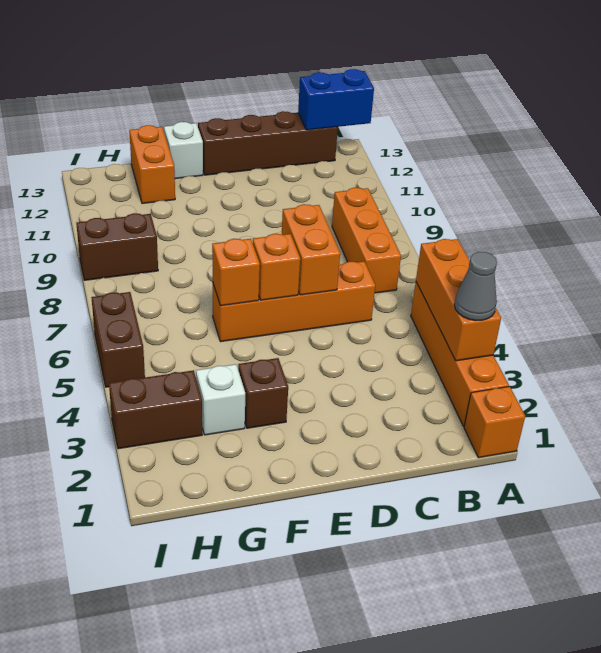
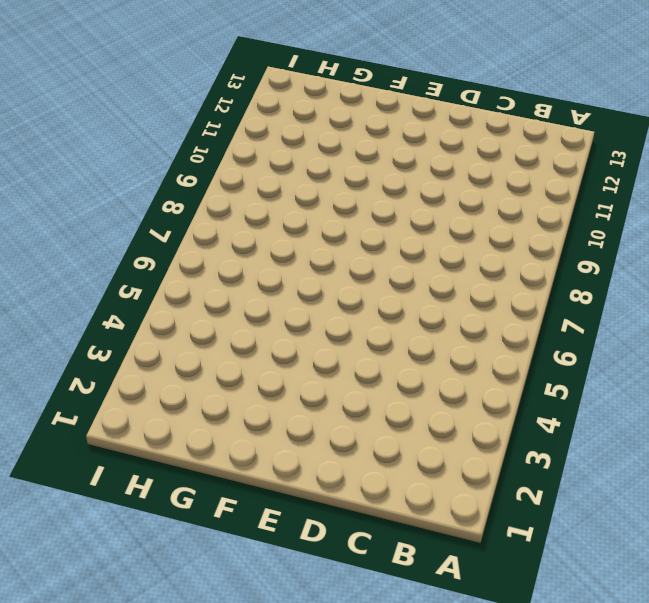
none -> orange brick A1 level 1
none -> orange brick A2:A5 level 1
none -> orange brick B7:B9 level 1

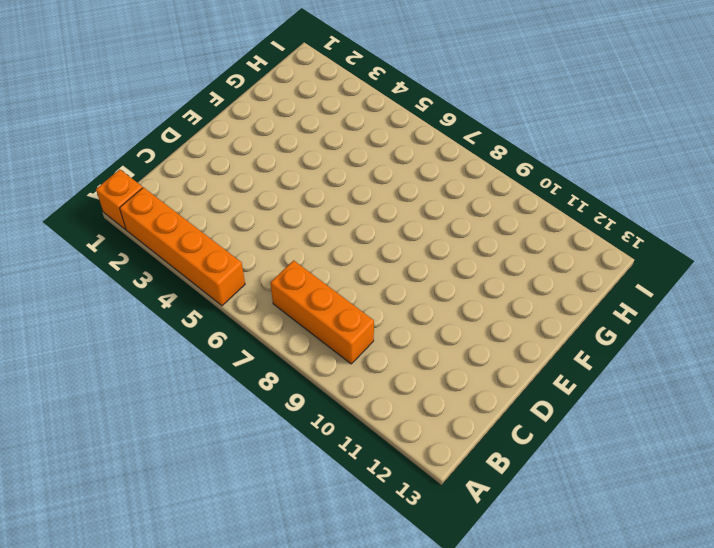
none -> brown brick B13:E13 level 1
none -> orange brick C6:F6 level 1
none -> brown brick F3 level 1

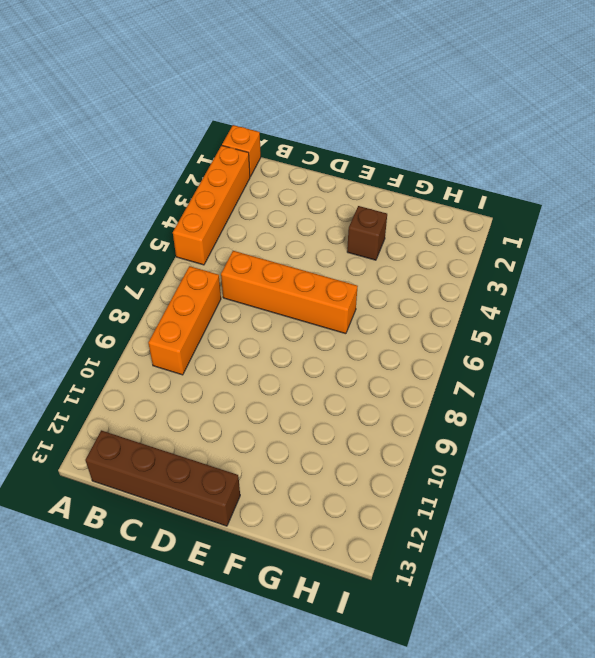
none -> white brick F13 level 1
none -> white brick G3 level 1
none -> orange brick G12:G13 level 1

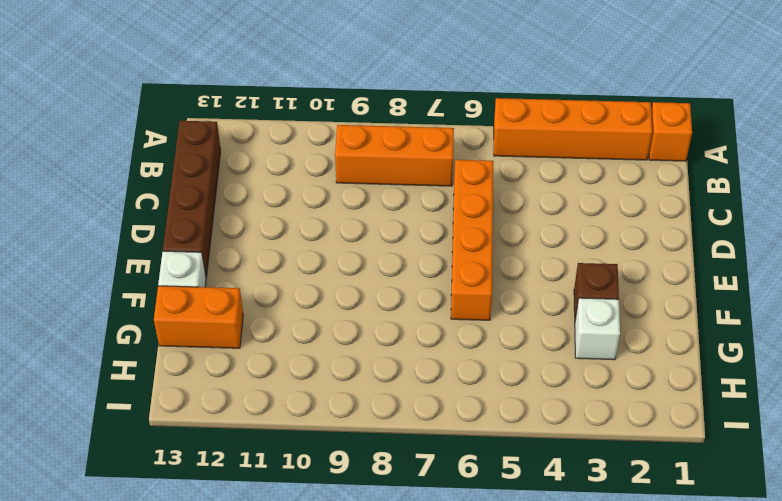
none -> brown brick H3:I3 level 1
none -> brown brick H9:I9 level 1
none -> brown brick I5:I6 level 1

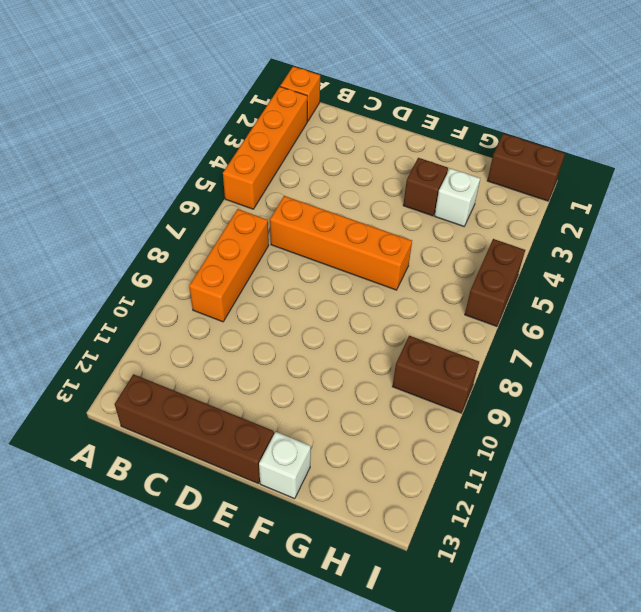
brown brick H1:I1 level 1 -> brown brick H3:I3 level 1
none -> orange brick G12:G13 level 1
none -> orange brick A3:A5 level 2
none -> blue brick A13:B13 level 2

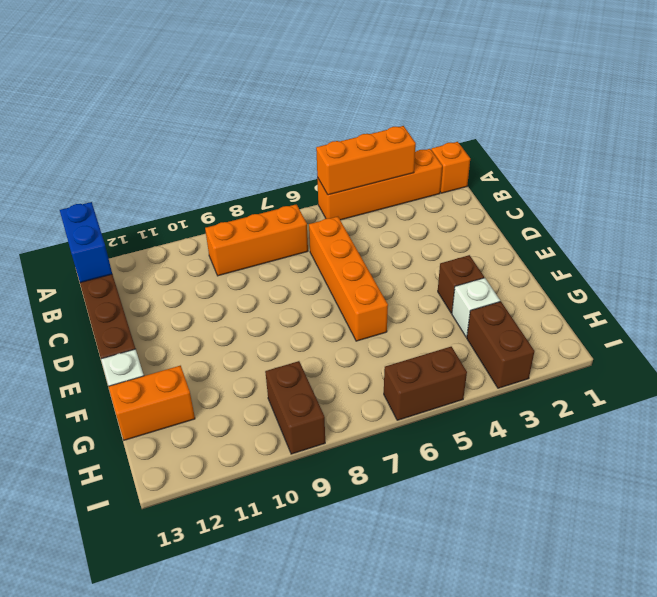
none -> orange brick D6:D7 level 2
none -> orange brick E6 level 2
none -> orange brick F6 level 2

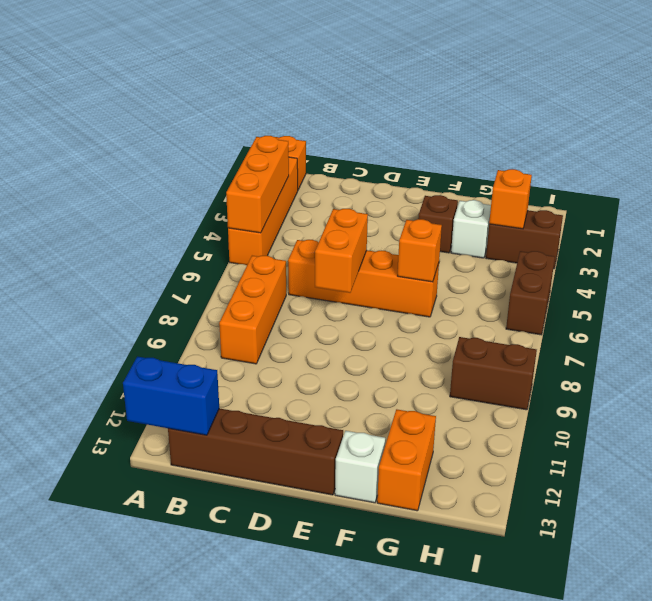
orange brick H3 level 2 -> orange brick E6 level 2
none -> grey cone A3 level 3

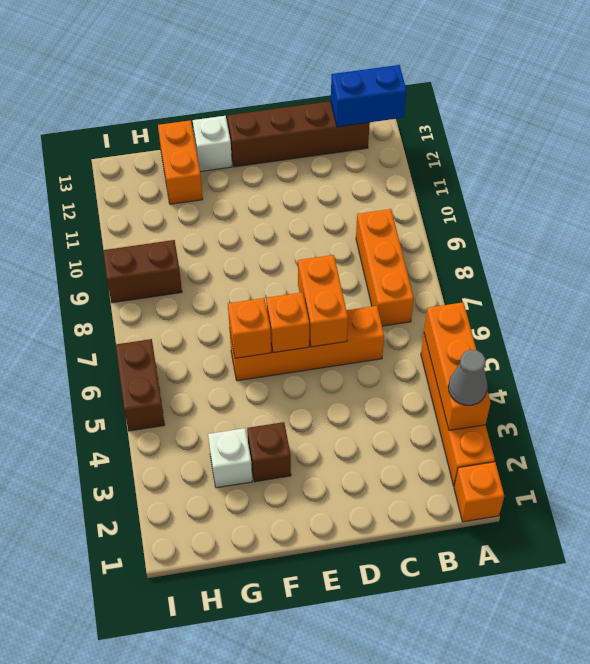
none -> brown brick H3:I3 level 1

